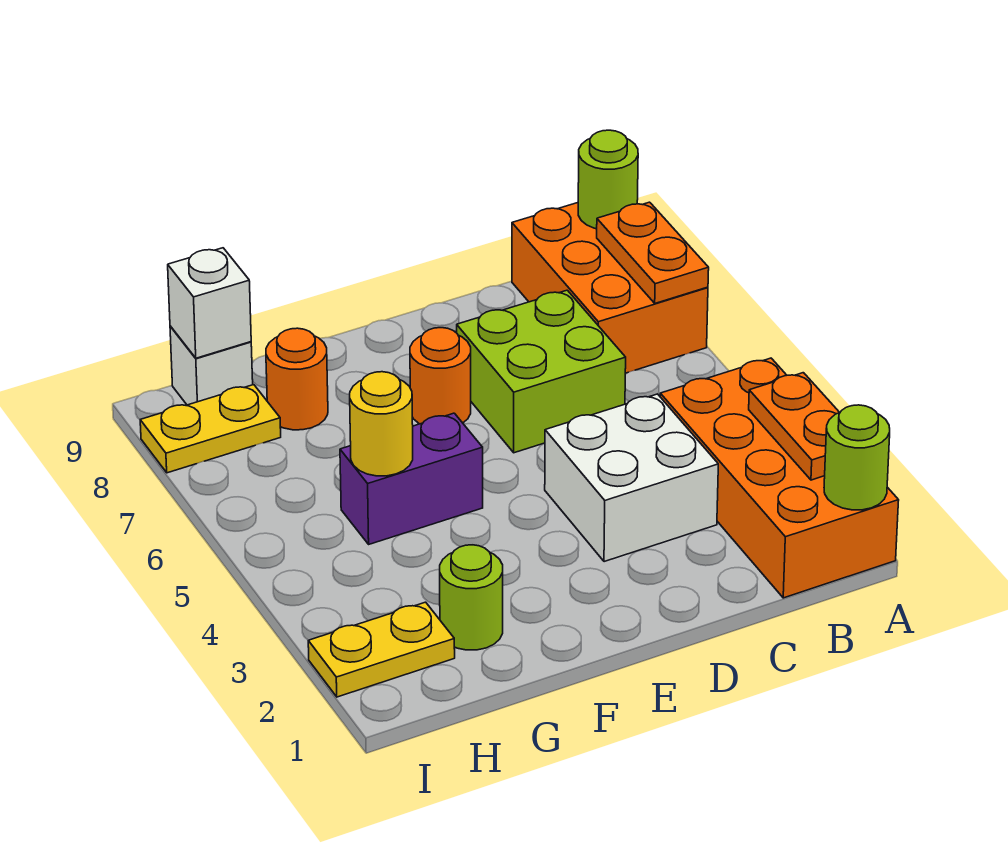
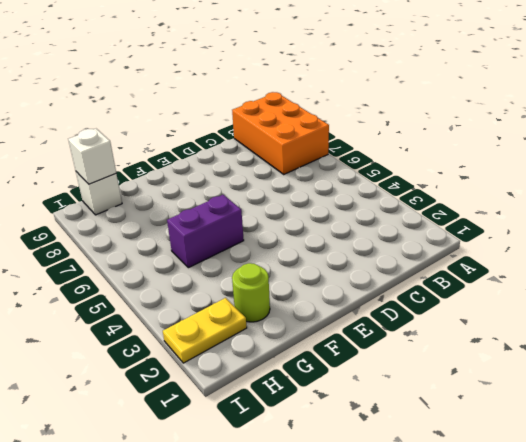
none -> orange brick A1:B4 level 1
none -> white brick C3:D4 level 1
none -> lime brick C6:D7 level 1

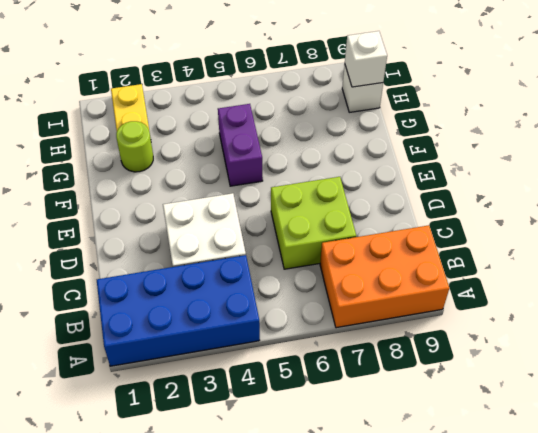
blue brick A1:B4 level 1 -> orange brick A1:B4 level 1
none -> orange round brick E7 level 1
none -> orange round brick G8 level 1
none -> yellow plate H8:I8 level 1

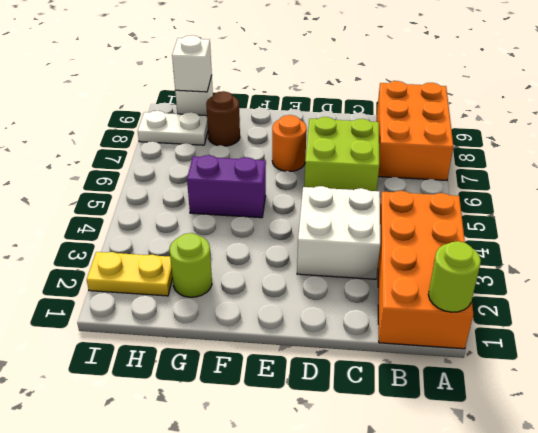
brown round brick G8 level 1 -> orange round brick G8 level 1
white plate H8:I8 level 1 -> yellow plate H8:I8 level 1
none -> orange plate A2:A3 level 2
none -> orange plate A7:A8 level 2
none -> lime round brick A9 level 2

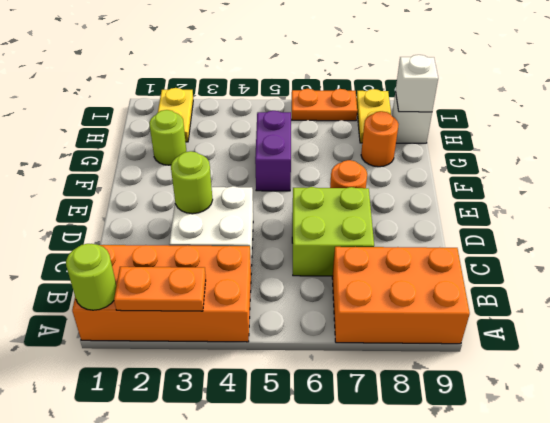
lime round brick D3 level 2 -> lime round brick A9 level 2
orange plate I6:I7 level 1 -> orange plate A7:A8 level 2
none -> yellow round brick G5 level 2

